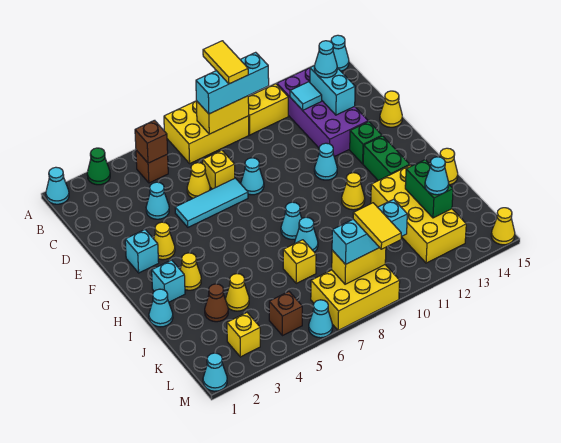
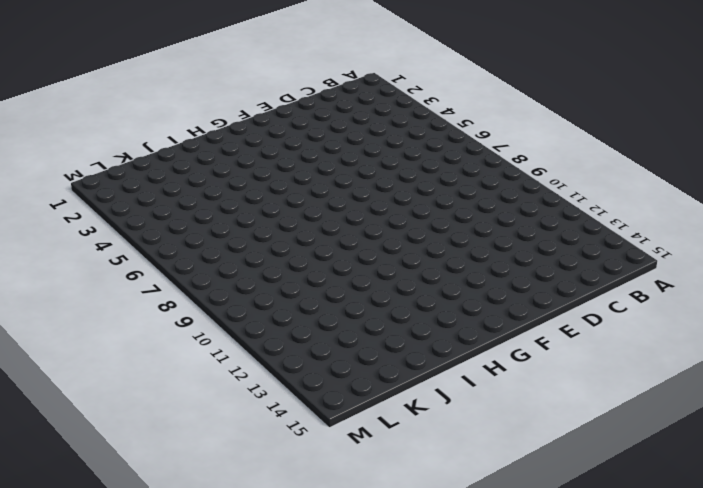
none -> cyan cone A1 level 1
none -> green cone A3 level 1
none -> yellow brick A7:B9 level 1
none -> cyan cone A15 level 1

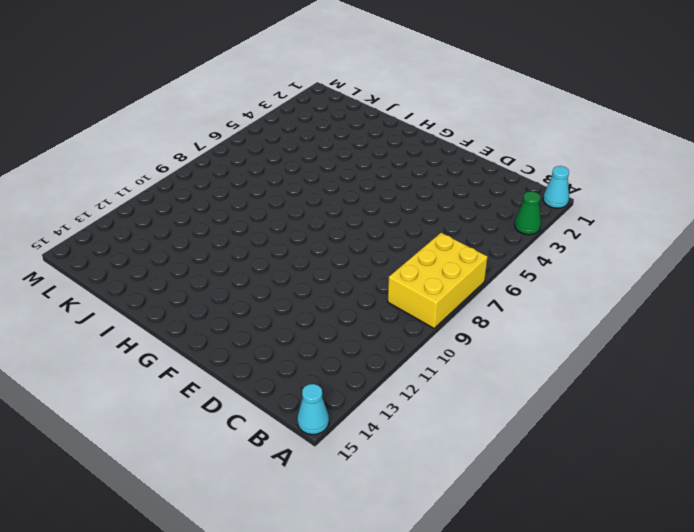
none -> brown brick B5 level 1
none -> yellow brick B10:B11 level 1
none -> purple brick B12:E13 level 1
none -> cyan cone D4 level 1

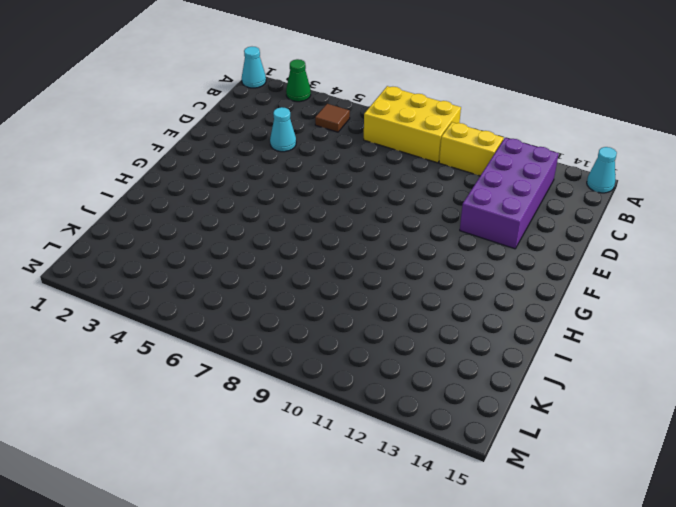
brown tile B5 level 1 -> brown brick B5 level 1
none -> yellow cone D6 level 1
none -> yellow brick D7 level 1
none -> cyan tile E5:E7 level 1
none -> cyan cone E8 level 1

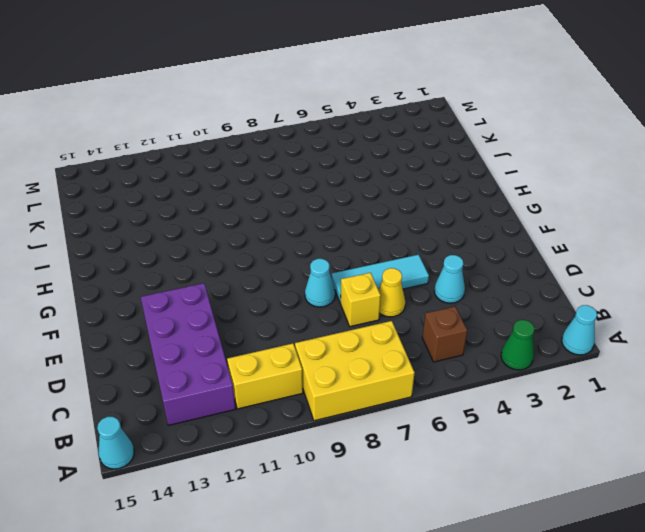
none -> yellow cone E15 level 1
none -> cyan brick F2 level 1
none -> yellow cone F3 level 1
none -> cyan cone F11 level 1

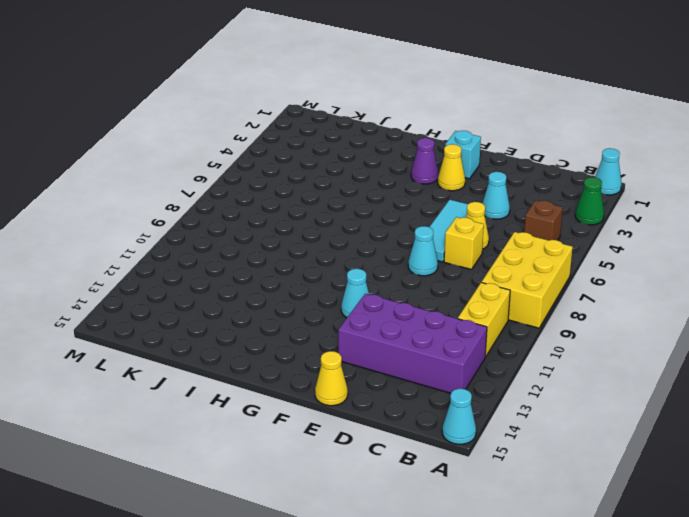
purple cone G3 level 1 -> none
none -> green brick F13 level 1
none -> green brick G13:H13 level 1
none -> cyan brick H2 level 1
none -> yellow cone H3 level 1

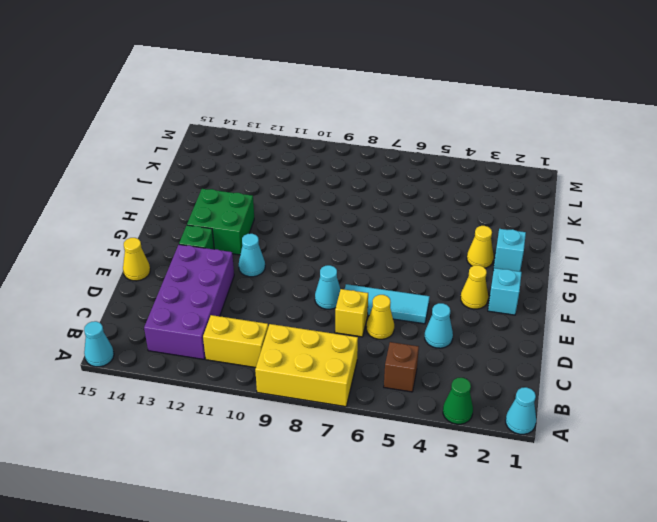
green brick G12:H13 level 1 -> green brick G13:H13 level 1
none -> cyan cone H8 level 1
none -> yellow cone H11 level 1
none -> cyan cone I1 level 1
none -> cyan cone I8 level 1

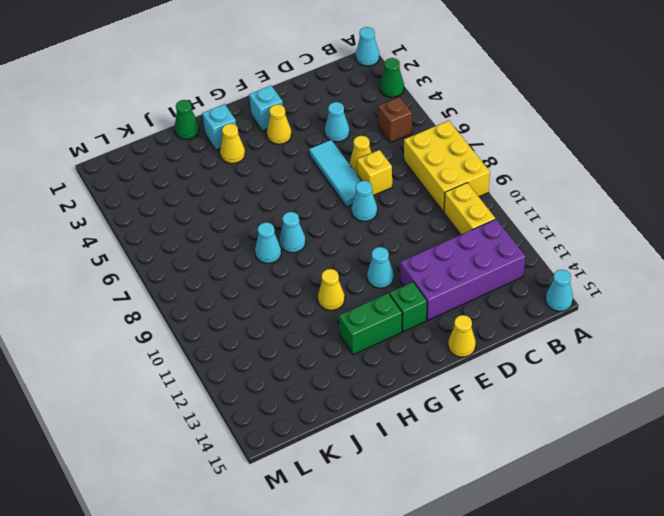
green cone I1 level 1 -> cyan cone I1 level 1
none -> yellow brick I12:L13 level 1
none -> yellow cone I15 level 1
none -> brown cone J3 level 1
none -> yellow cone J4 level 1

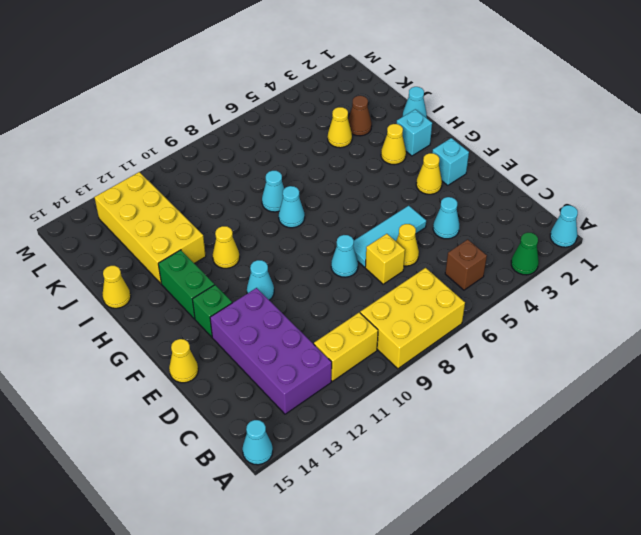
none -> yellow brick J7 level 1
none -> yellow brick L3 level 1
none -> brown brick L5 level 1
none -> yellow brick L7:M9 level 1

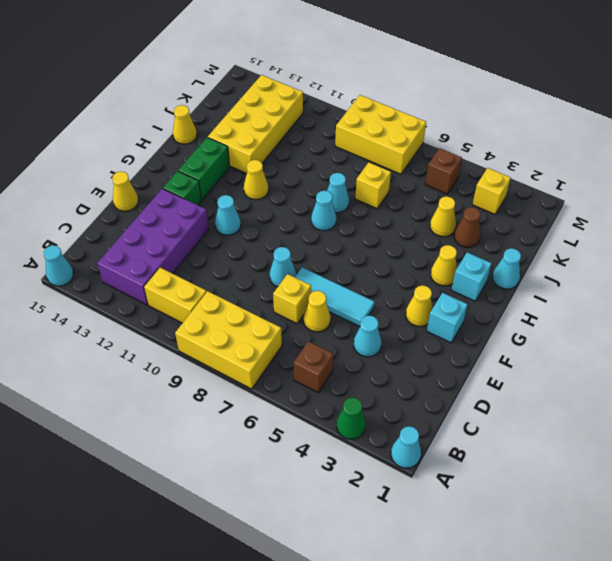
none -> cyan cone M1 level 1
none -> cyan cone M6 level 1
none -> yellow cone M15 level 1
none -> brown brick B5 level 2

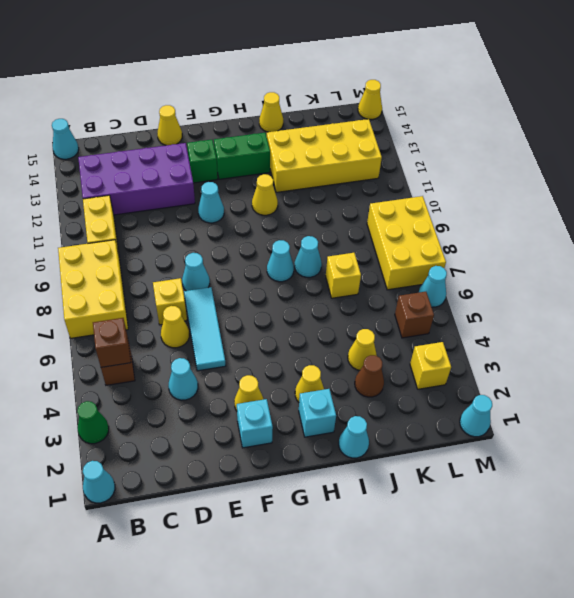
none -> yellow brick B8:B9 level 2
none -> cyan tile C12 level 2
none -> cyan brick C13:D13 level 2
none -> green brick J13:K13 level 2

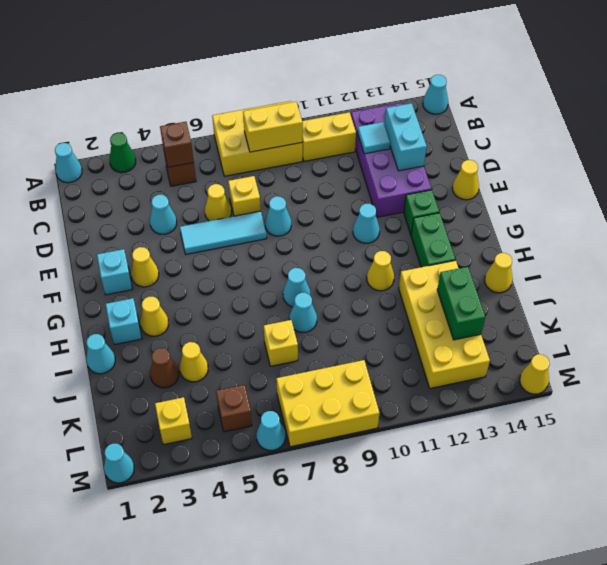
none -> yellow brick L8:L9 level 2
none -> cyan brick B8:B10 level 3
none -> cyan cone C13 level 3
none -> cyan cone K13 level 3

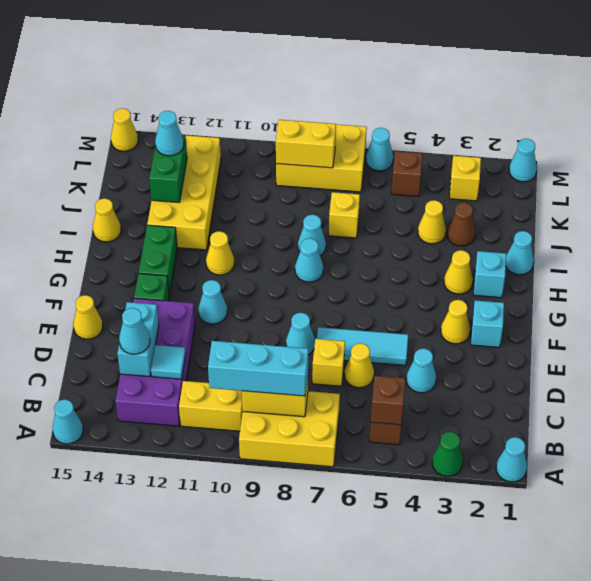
none -> cyan brick L8:L10 level 3
none -> yellow tile A9:B9 level 4
none -> yellow tile L9:M9 level 4

